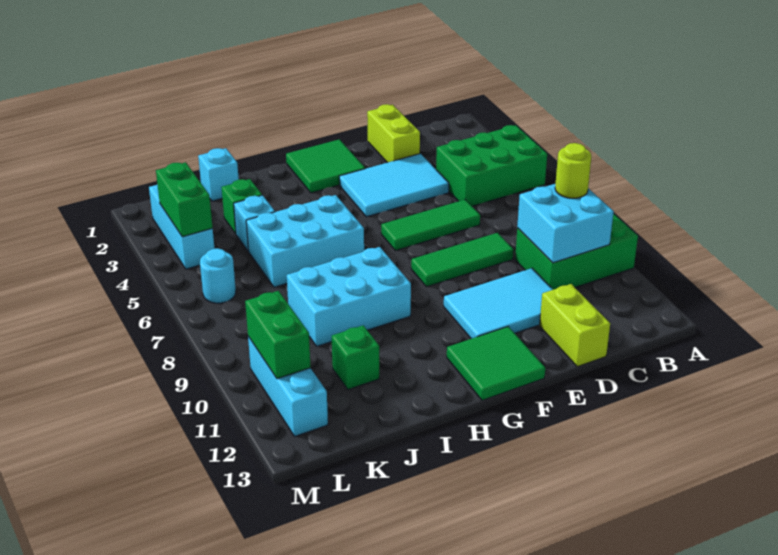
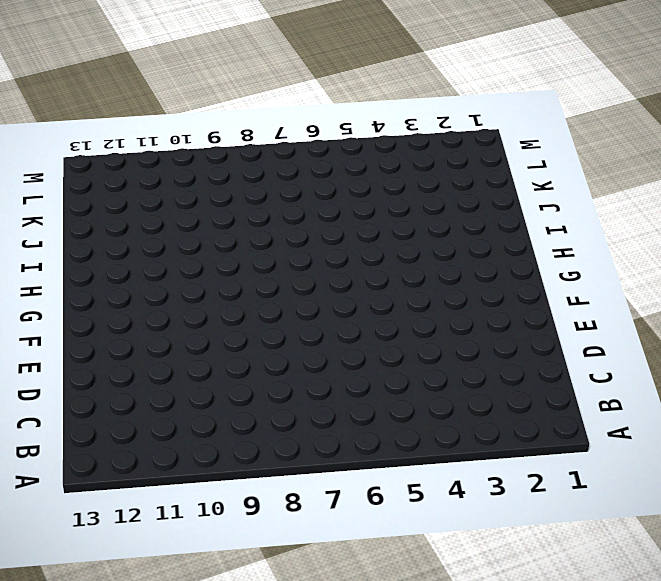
none -> green brick A4:C5 level 1
none -> green brick A9:C10 level 1
none -> lime brick D1:D2 level 1

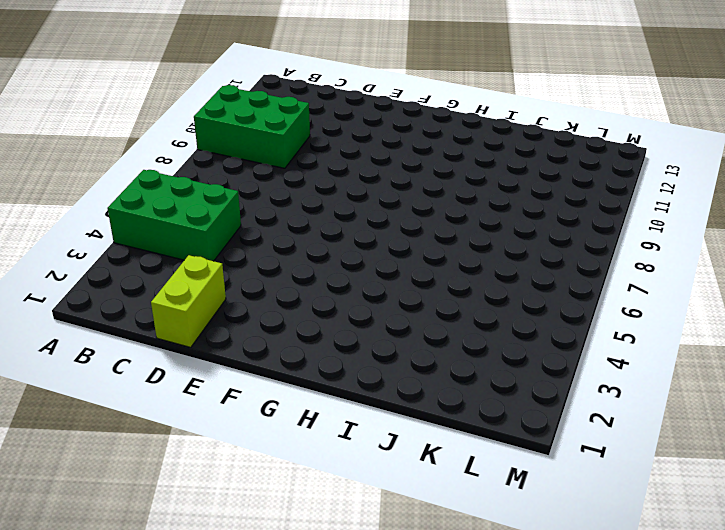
none -> cyan tile D3:F4 level 1
none -> green tile D6:F6 level 1
none -> green tile D8:F8 level 1

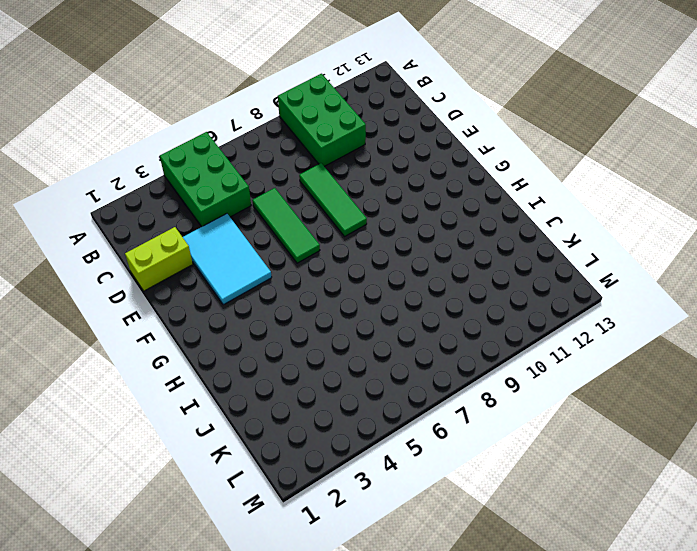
none -> cyan tile D10:F11 level 1
none -> lime brick D12:D13 level 1
none -> green tile F1:G2 level 1

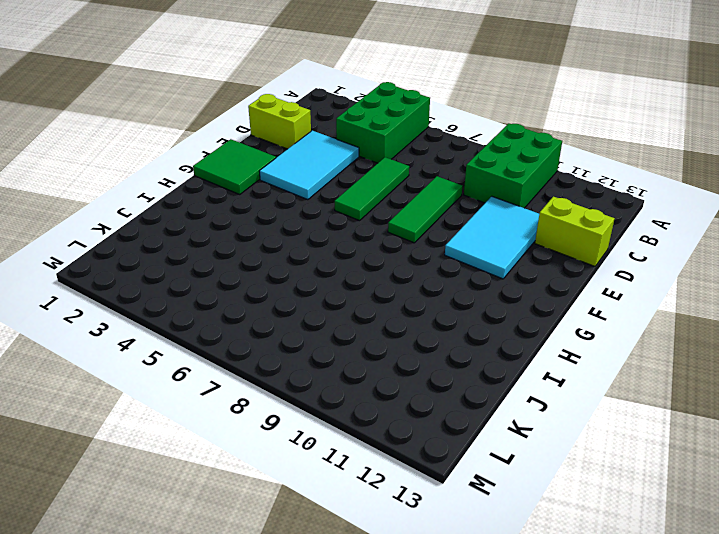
none -> green tile F12:G13 level 1
none -> cyan brick H5:J6 level 1
none -> cyan brick H8:J9 level 1

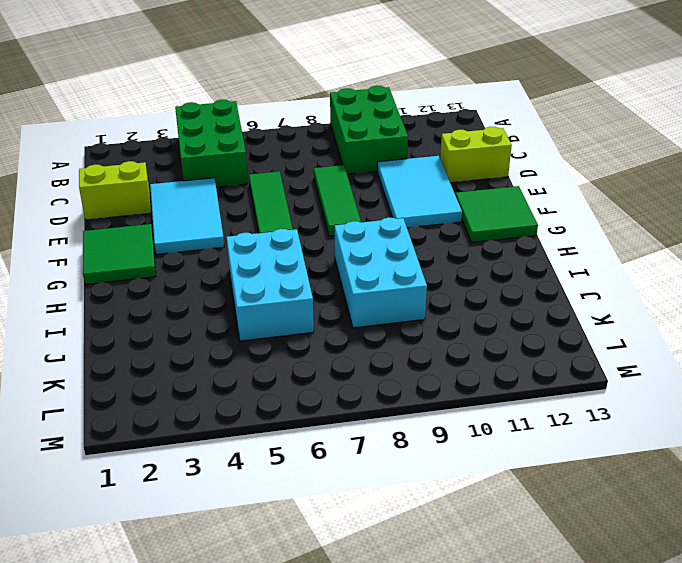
none -> cyan brick J1 level 1
none -> green brick J3 level 1
none -> cyan brick J4 level 1

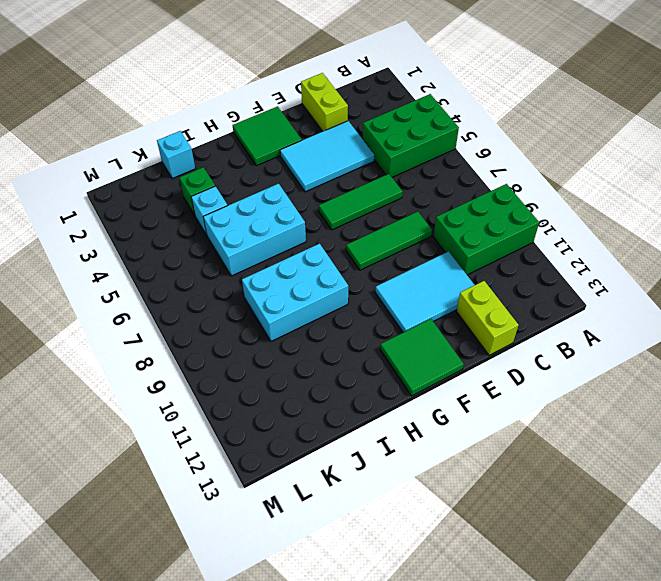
none -> green brick J11 level 1
none -> cyan brick L2:L4 level 1
none -> cyan round brick L6 level 1

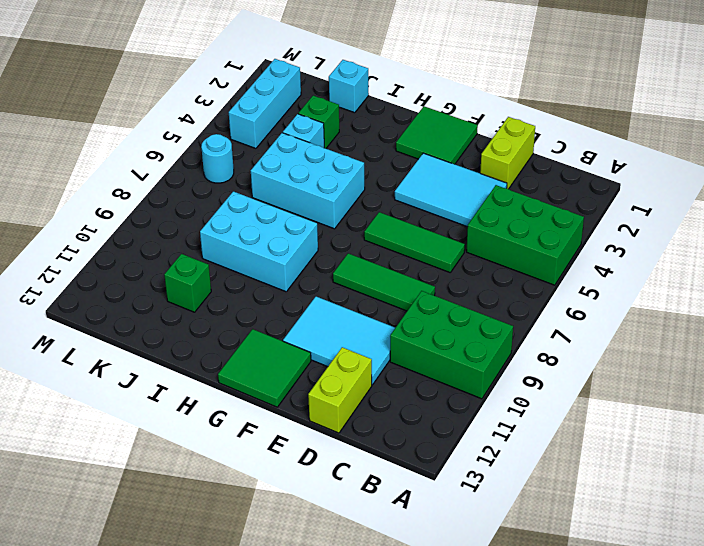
none -> cyan brick L10:L12 level 1
none -> cyan brick B9:C10 level 2
none -> green brick L3:L4 level 2

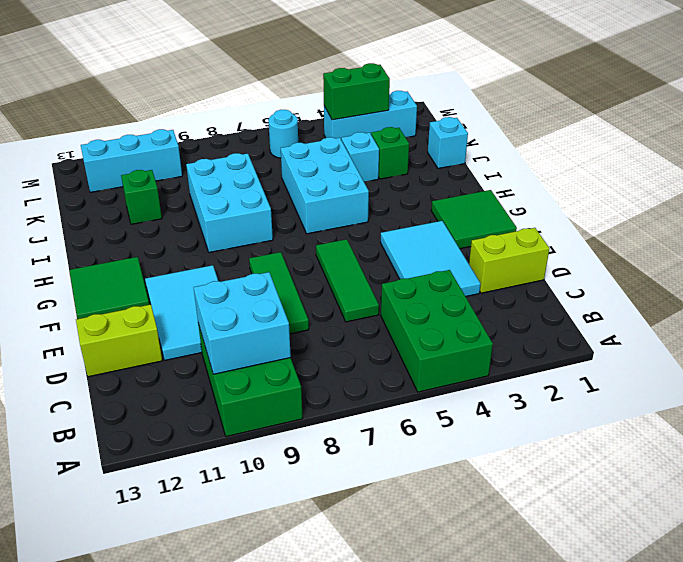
none -> green brick L10:L11 level 2
none -> lime round brick B9 level 3

